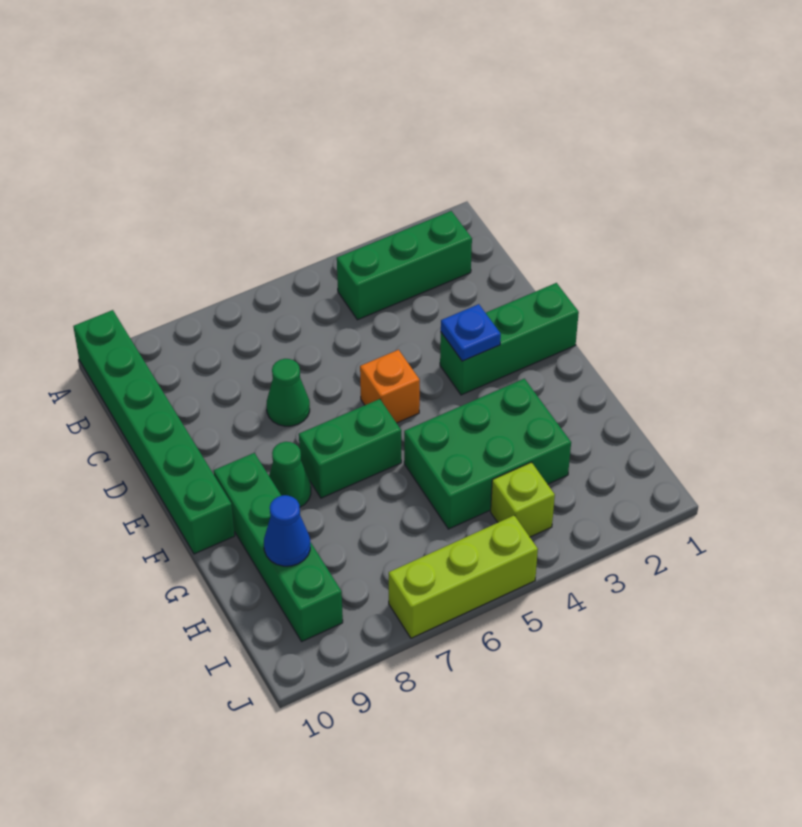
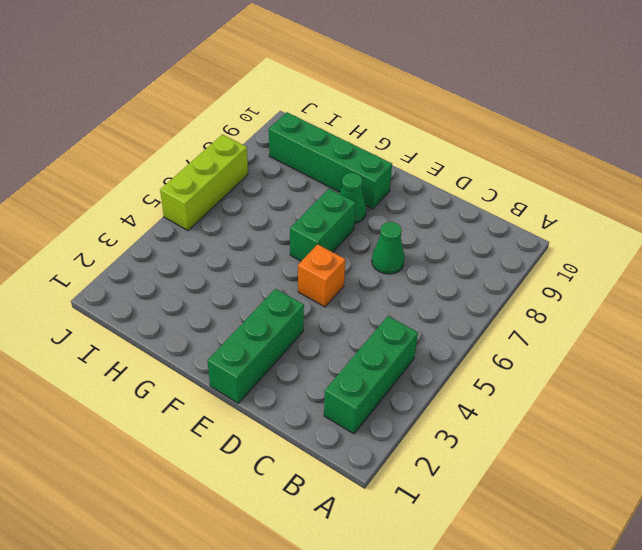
none -> green brick A10:F10 level 1
none -> green brick G3:H5 level 1
none -> lime brick I4 level 1

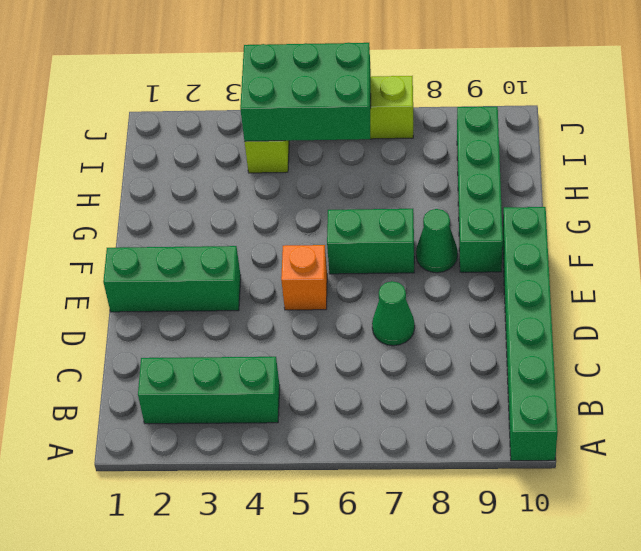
green brick I4:J6 level 2 -> green brick G3:H5 level 1
none -> blue plate E3 level 2
none -> blue cone H9 level 2

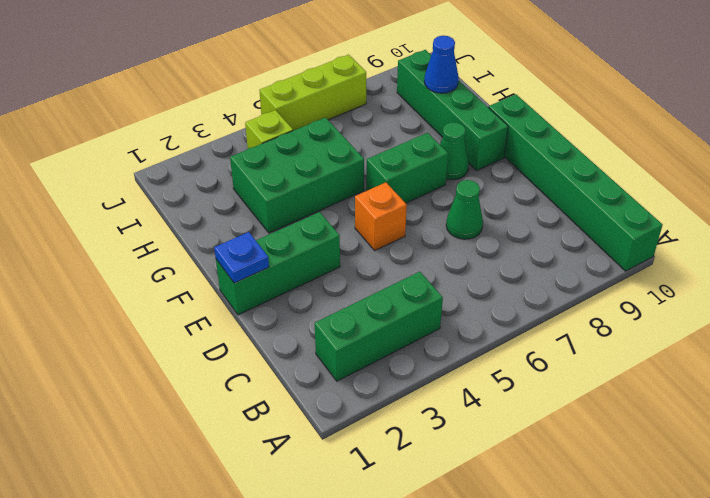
blue plate E1 level 2 -> blue plate E3 level 2

